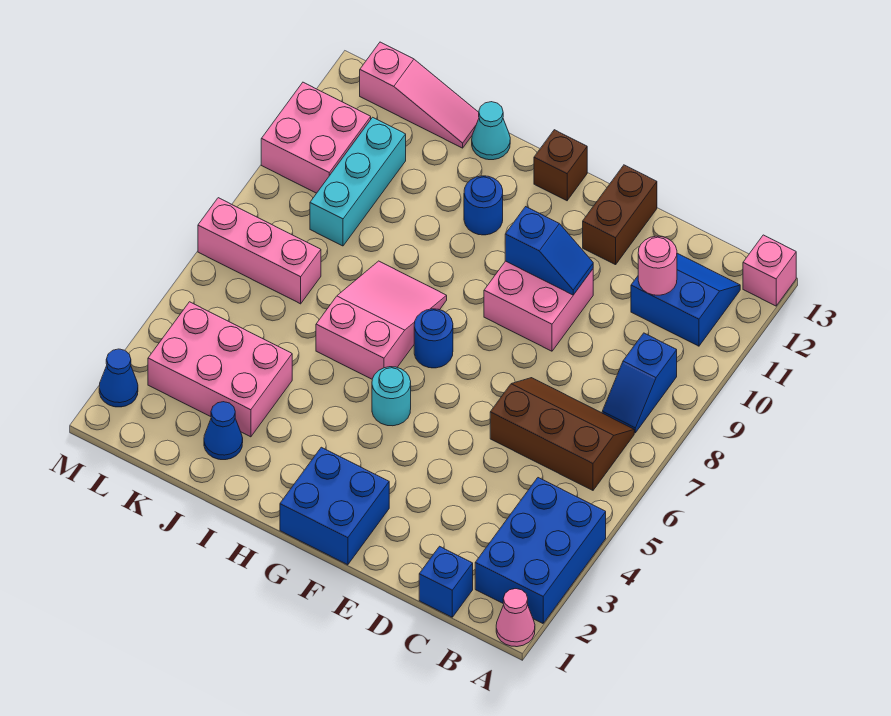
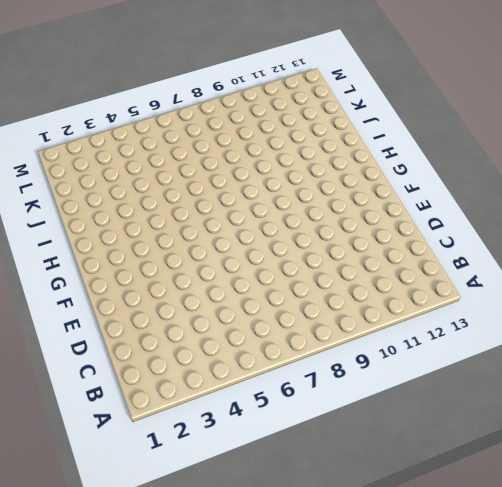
none -> pink cone A1 level 1
none -> blue brick A2:B4 level 1
none -> pink brick A13 level 1

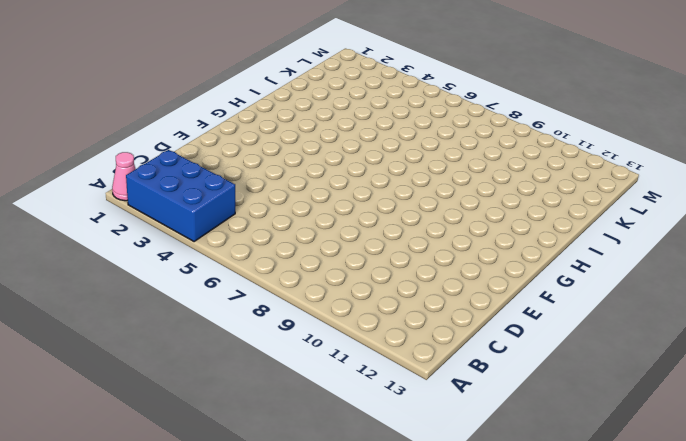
none -> pink brick A13 level 1
none -> brown slope B6:D7 level 1 top 6
none -> blue slope B8:B9 level 1 top 9

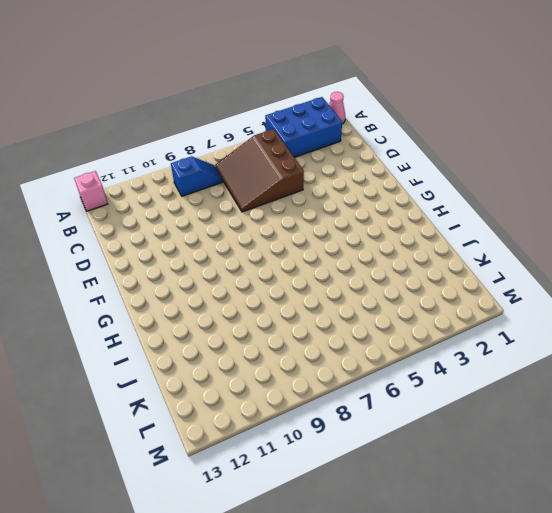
brown slope B5:D7 level 1 top 5 -> brown slope B6:D7 level 1 top 6
none -> blue slope B11:C12 level 1 top 11
none -> blue brick C1 level 1
none -> pink brick E9:F10 level 1

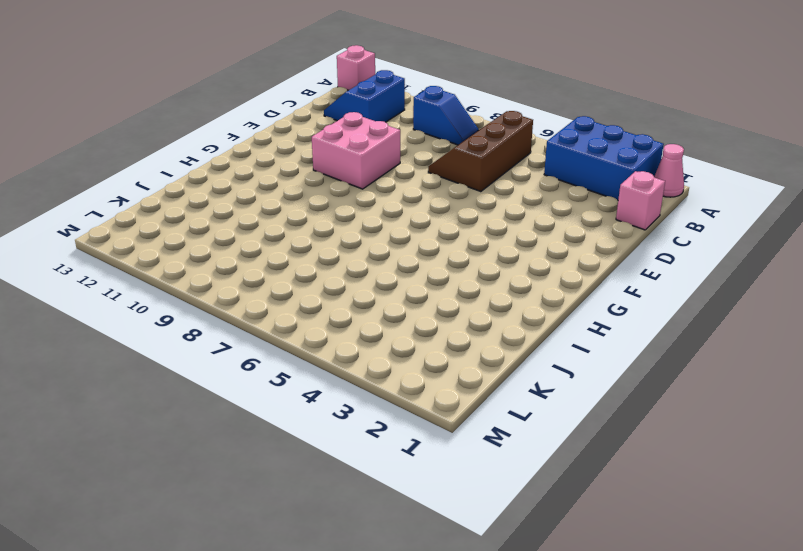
pink brick C1 level 1 -> blue brick C1 level 1
none -> brown brick E12:E13 level 1
none -> blue brick F1:G2 level 1
none -> cyan round brick G5 level 1

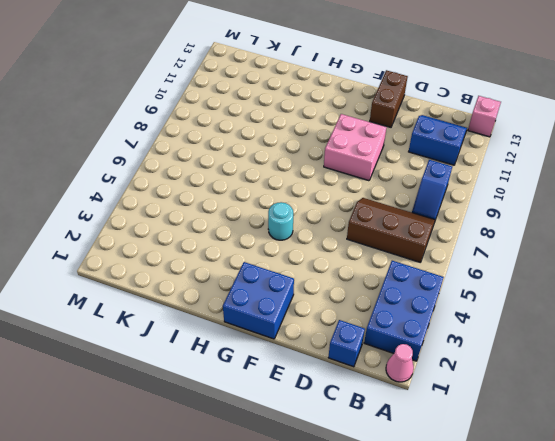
none -> blue round brick G7 level 1
none -> brown brick G13 level 1
none -> pink slope H6:I8 level 1 top 6

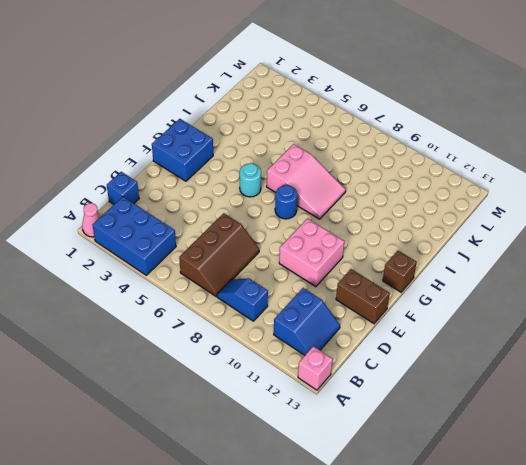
none -> blue round brick H11 level 1
none -> cyan cone I13 level 1
none -> blue cone J2 level 1

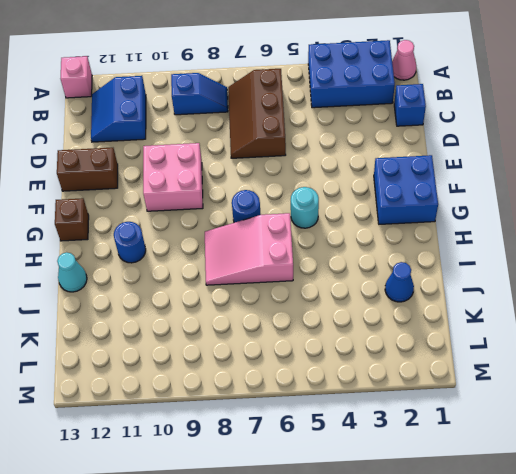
none -> pink brick J3:L4 level 1
none -> pink slope J13:L13 level 1 top L
none -> pink brick K7:M7 level 1

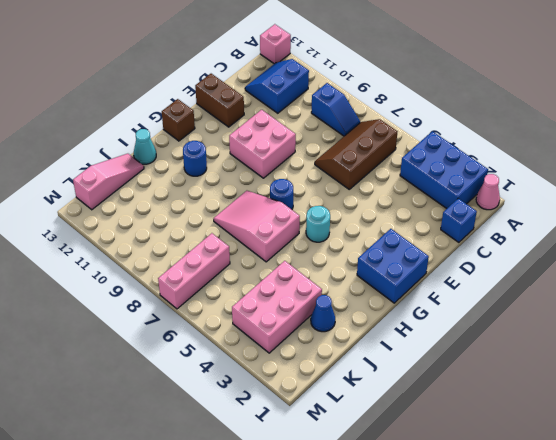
none -> cyan brick K9:K11 level 1
none -> pink brick L10:M11 level 1
none -> blue cone M2 level 1

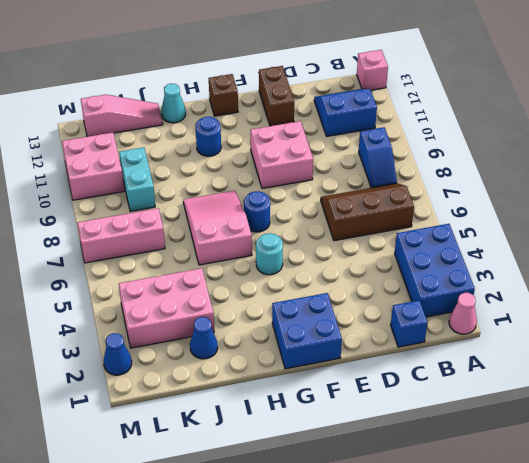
cyan brick K9:K10 level 1 -> cyan brick K9:K11 level 1
none -> pink round brick C11 level 2
none -> blue slope E10:F10 level 2 top F

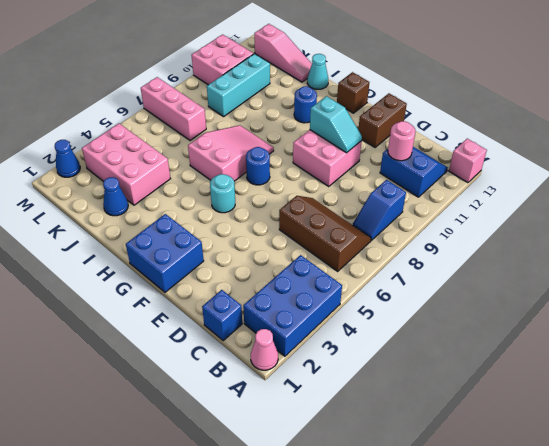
cyan slope E10:F10 level 2 top F -> blue slope E10:F10 level 2 top F

